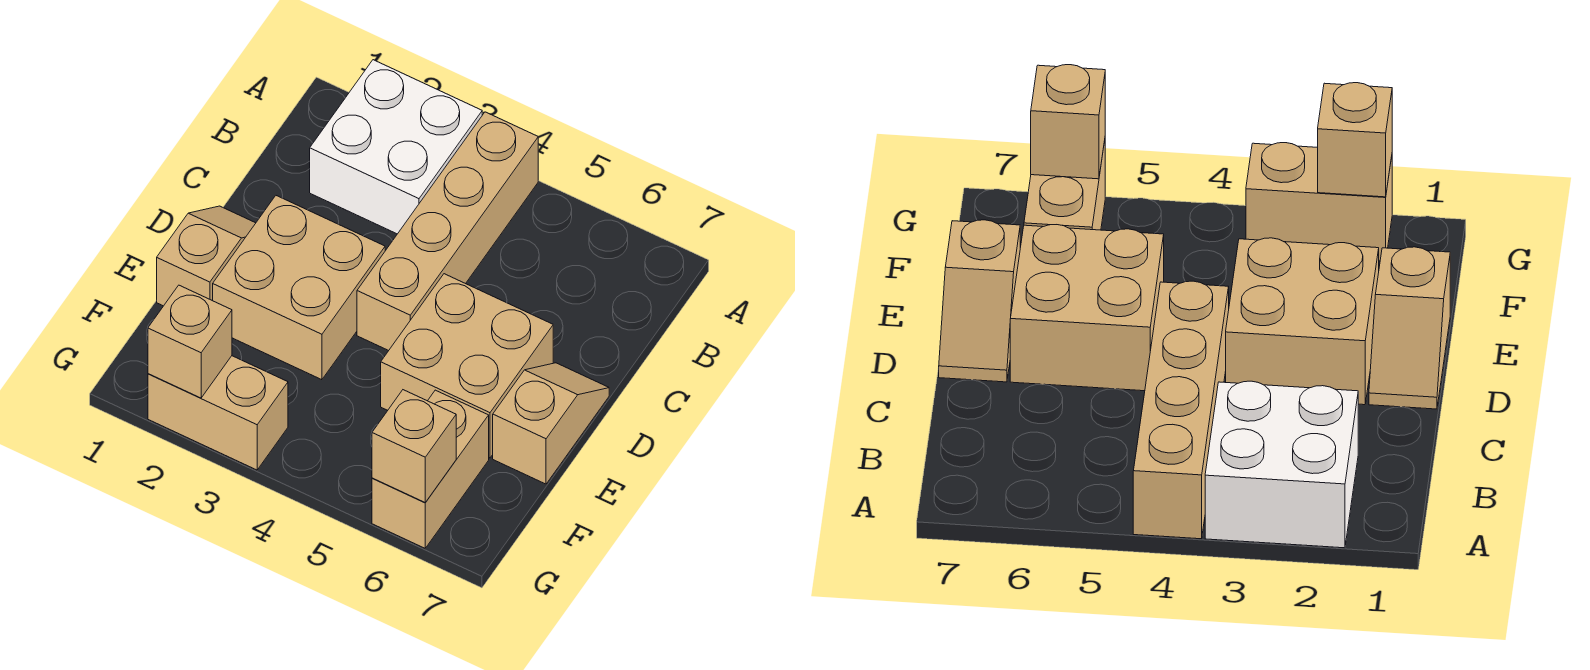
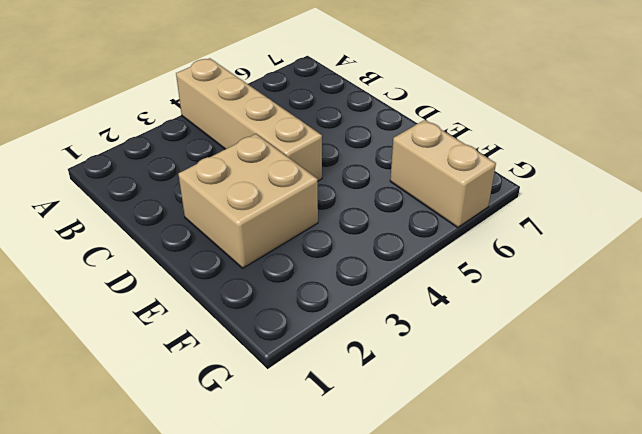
none -> white brick A2:B3 level 1
none -> tan slope D1:E1 level 1 top E

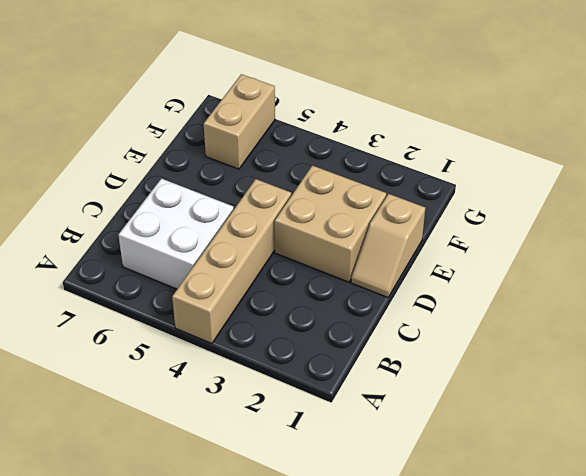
white brick B5:C6 level 1 -> white brick A2:B3 level 1
none -> tan brick D5:E6 level 1
none -> tan slope D7:E7 level 1 top E

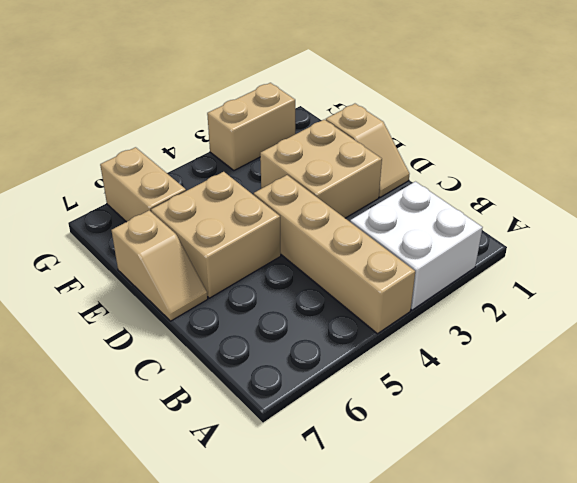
none -> tan brick G2 level 2
none -> tan brick G6 level 2

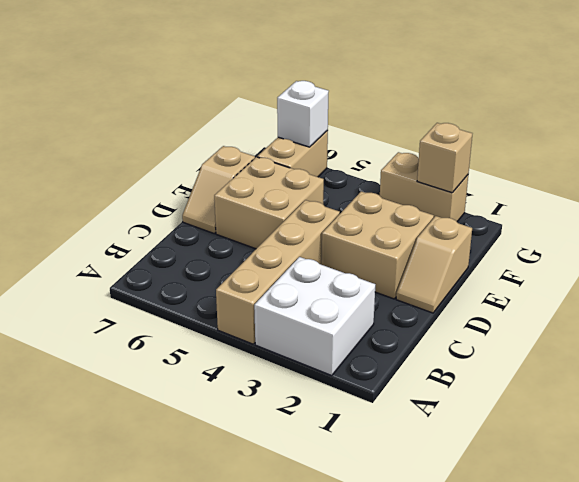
white brick G6 level 2 -> tan brick G6 level 2

